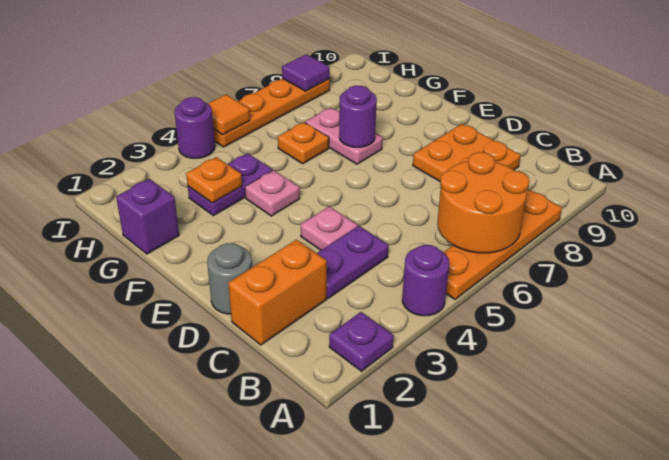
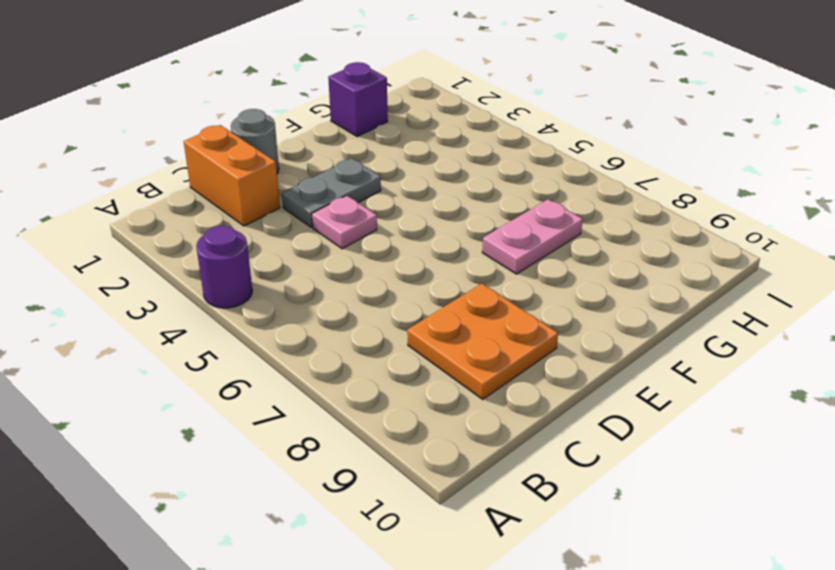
grey plate D3:E3 level 1 -> none
none -> purple plate A2 level 1
none -> orange plate A5:A8 level 1
none -> purple plate C3:C4 level 1

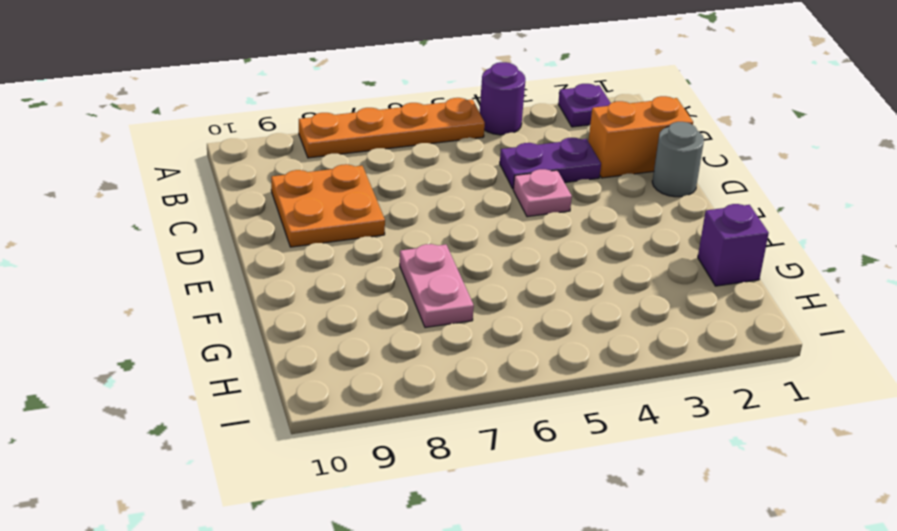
none -> pink plate F4 level 1
none -> purple plate G3:G4 level 1
none -> orange plate G6 level 1

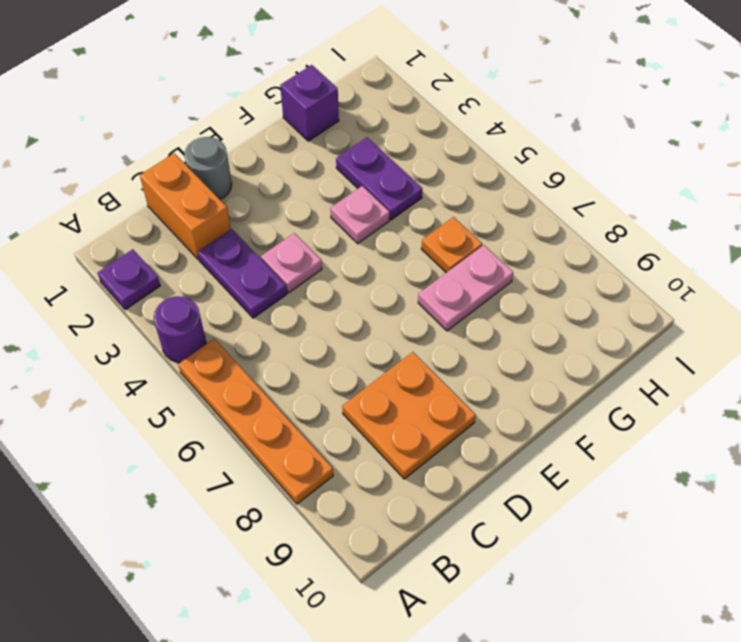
none -> purple round brick I4 level 1
none -> orange plate I5:I8 level 1
none -> orange round brick A6:B7 level 2

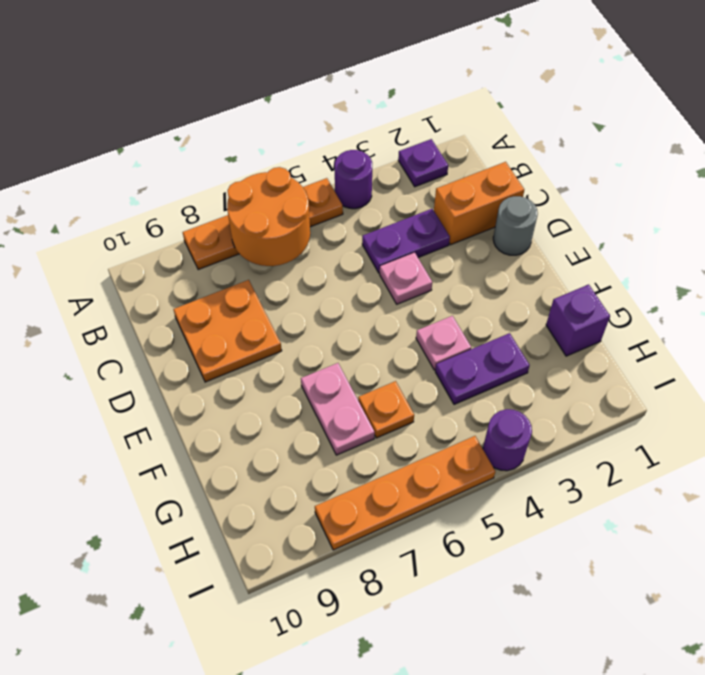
none -> purple round brick F7 level 2
none -> orange plate G3 level 2
none -> orange tile I5 level 2

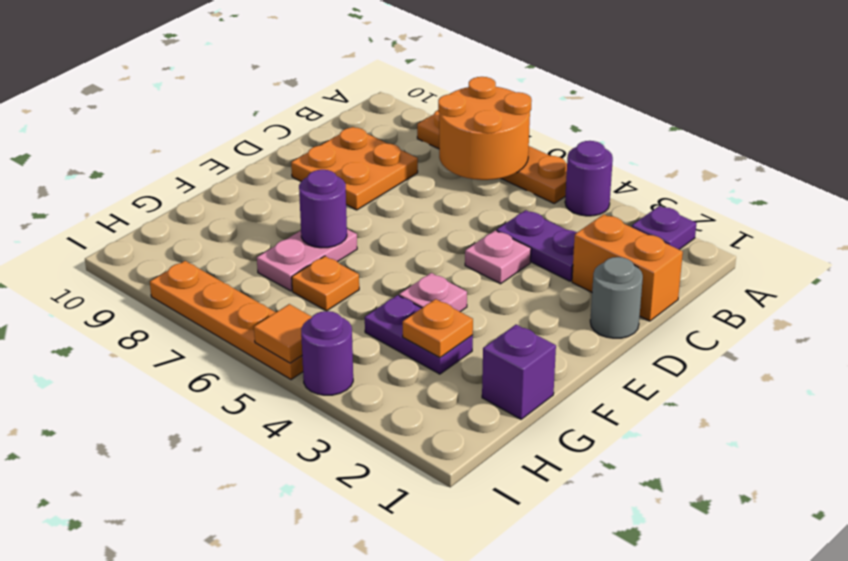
none -> purple tile I8 level 2

